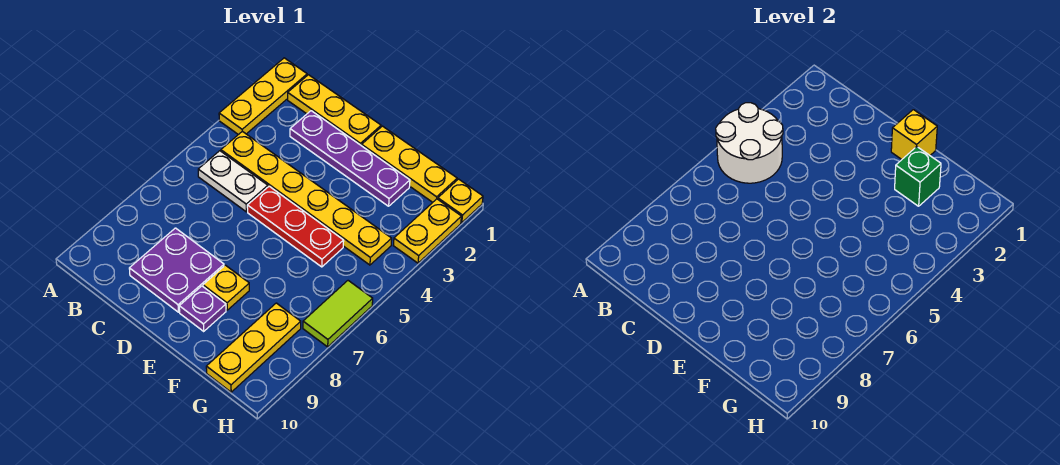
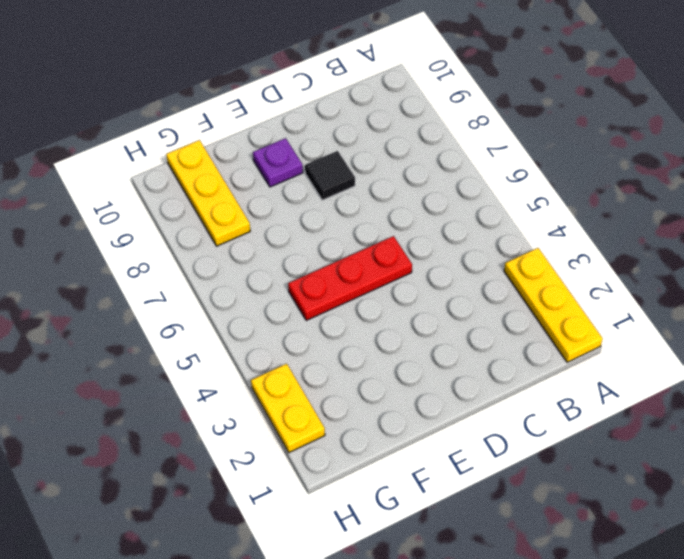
black tile D8 level 1 -> purple plate C8:D9 level 1
none -> yellow plate B1:D1 level 1
none -> yellow plate B4:G4 level 1
none -> white plate B5:C5 level 1

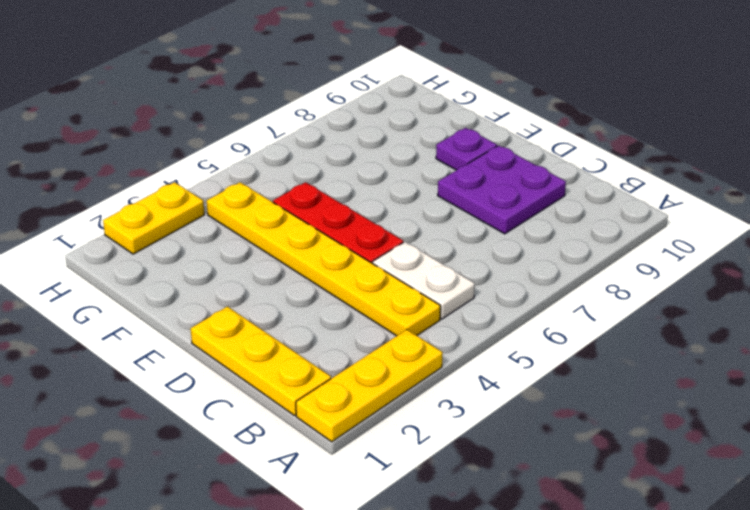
none -> purple plate C2:F2 level 1
none -> yellow plate E1:G1 level 1
none -> yellow plate E8 level 1

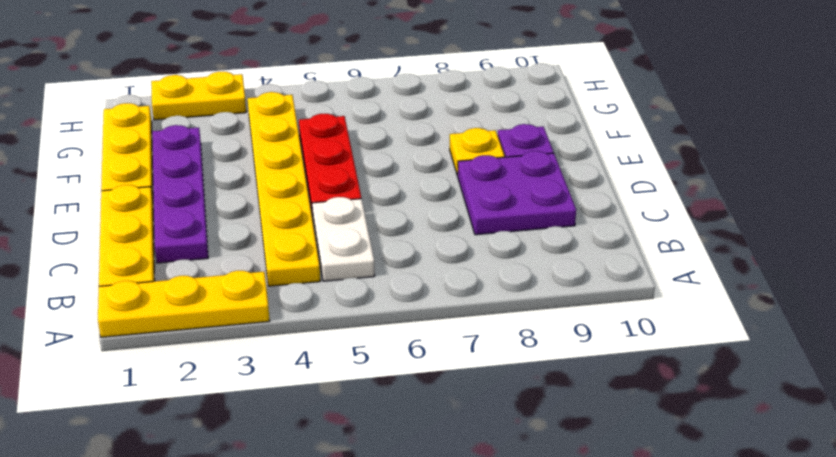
none -> yellow plate G8:G10 level 1
none -> yellow plate H1 level 1
none -> lime tile H6:H7 level 1

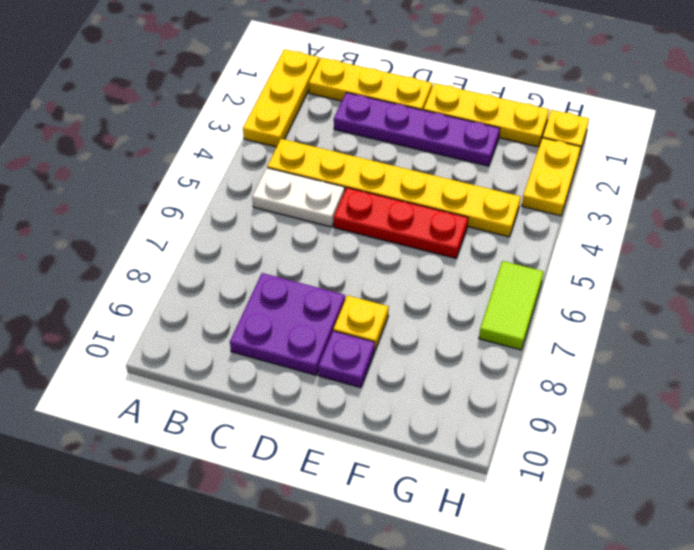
none -> yellow plate G8:G10 level 1
none -> white round brick A4:B5 level 2
none -> yellow brick E1 level 2

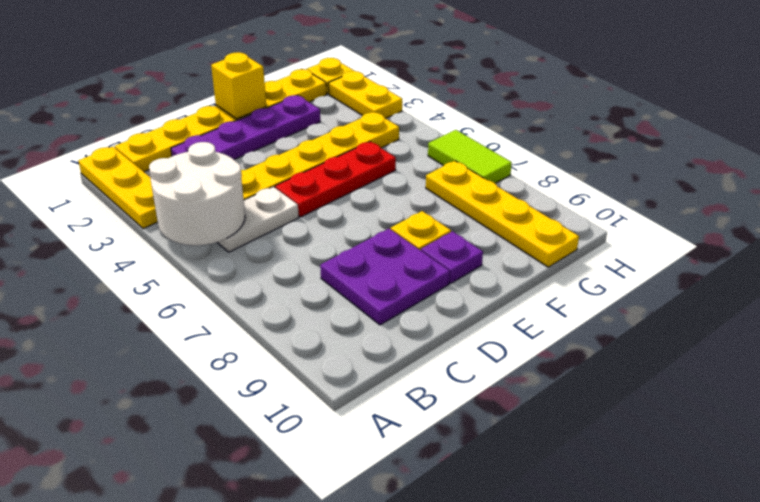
yellow plate G7:G10 level 1 -> yellow plate G8:G10 level 1
none -> green brick F2 level 2

